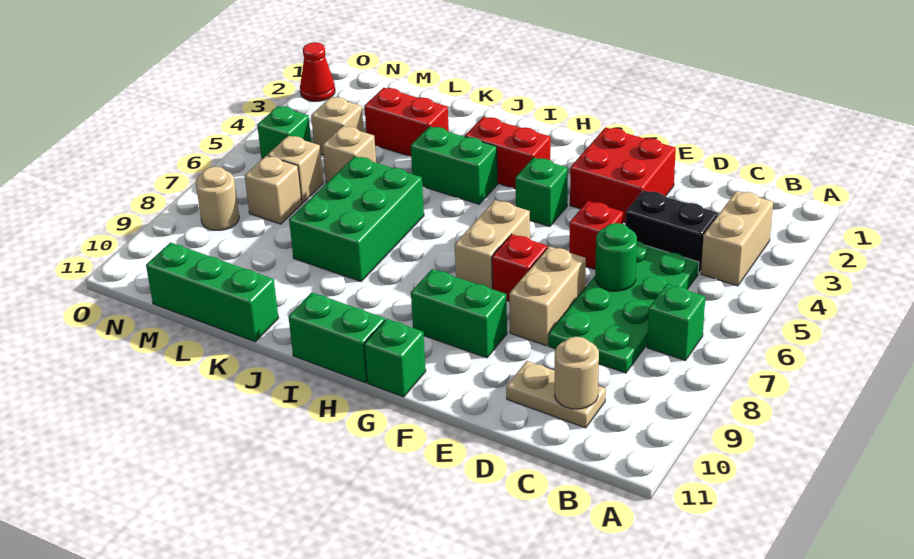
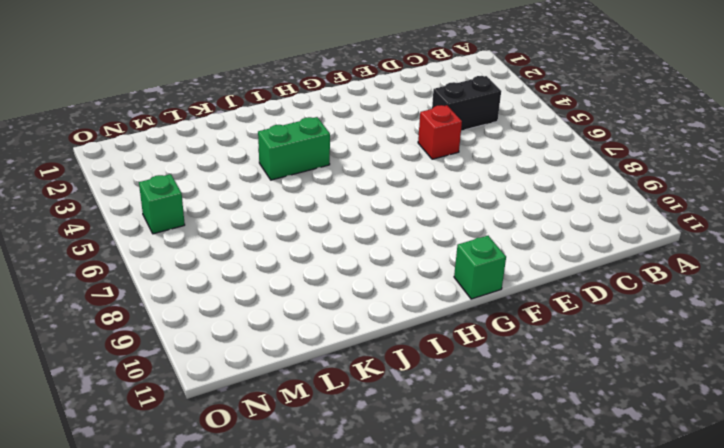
none -> tan brick B3:B4 level 1
none -> green brick B7 level 1
none -> green plate C5:D8 level 1

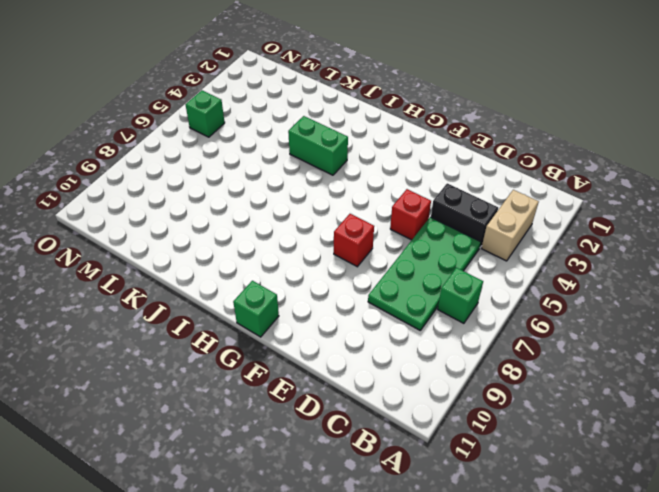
none -> tan plate C10:D10 level 1
none -> red brick E2:F3 level 1
none -> tan brick E7:E8 level 1

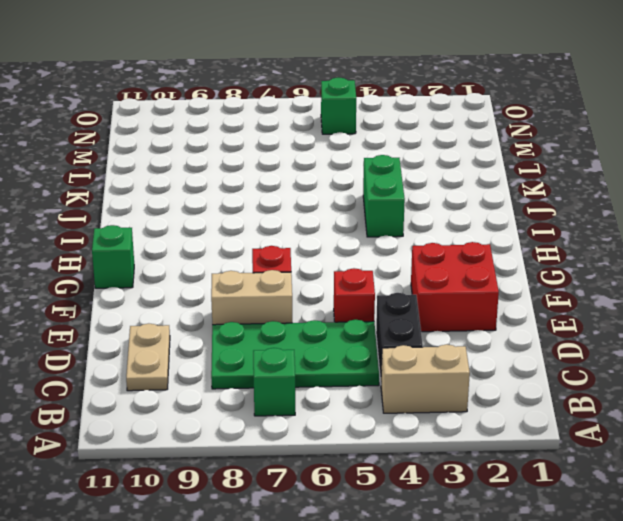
none -> green brick F9:G9 level 1
none -> green brick G4 level 1
none -> tan brick G6:G7 level 1

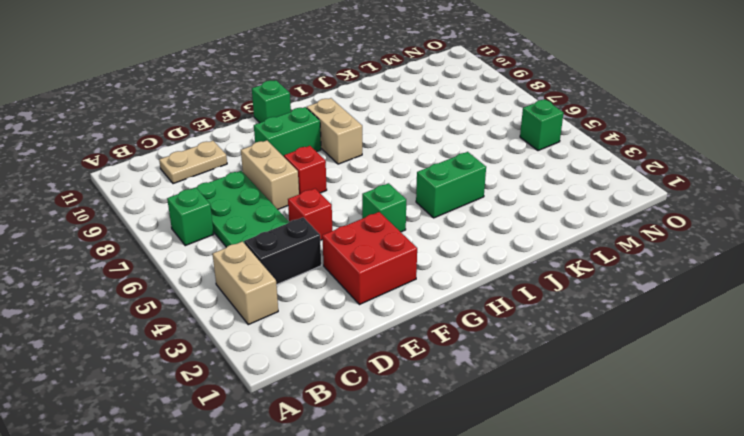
tan brick H8:H9 level 1 -> tan brick G6:G7 level 1
none -> red brick H3:I3 level 1
none -> green brick H11:I11 level 1
none -> green brick J6:K8 level 1

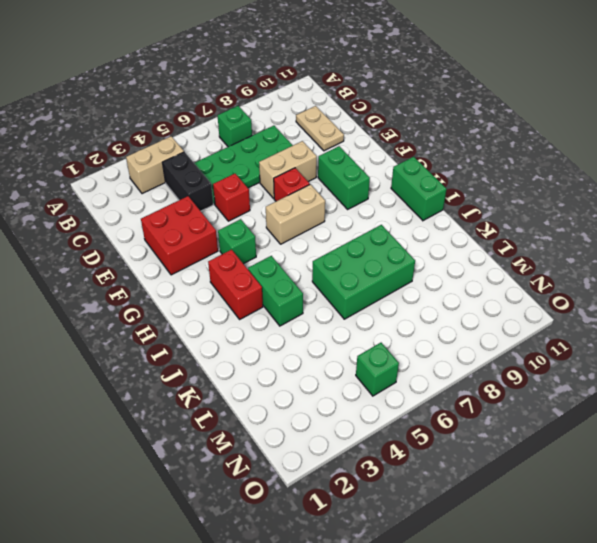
none -> green brick G11 level 1
none -> red brick K3:L3 level 1
none -> green brick K11:M11 level 1

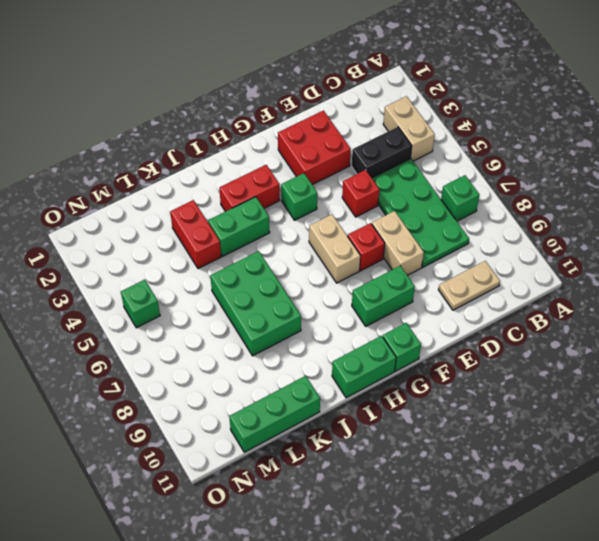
red brick K3:K4 level 1 -> red brick K3:L3 level 1
none -> tan brick L5 level 1
none -> tan brick M4 level 1
none -> tan brick M6 level 1

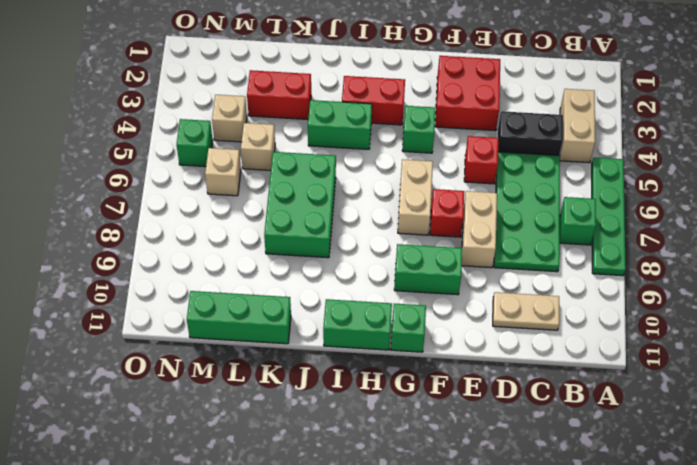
green plate A5:A8 level 1 -> none
none -> tan brick M7 level 1
none -> tan round brick N8 level 1
none -> red cone O2 level 1

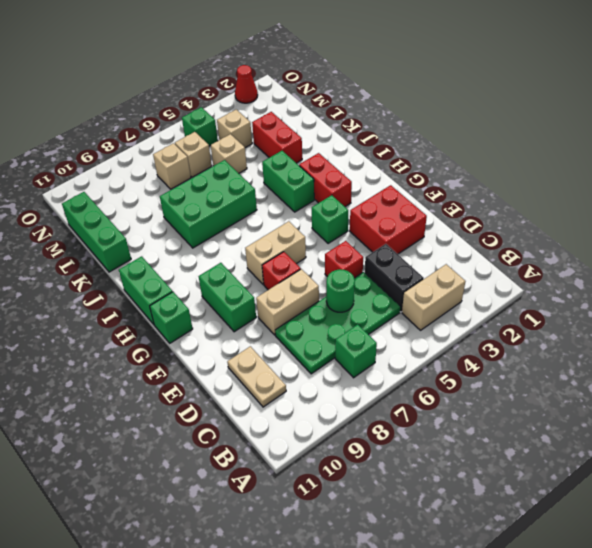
none -> tan round brick N8 level 1
none -> tan round brick C10 level 2

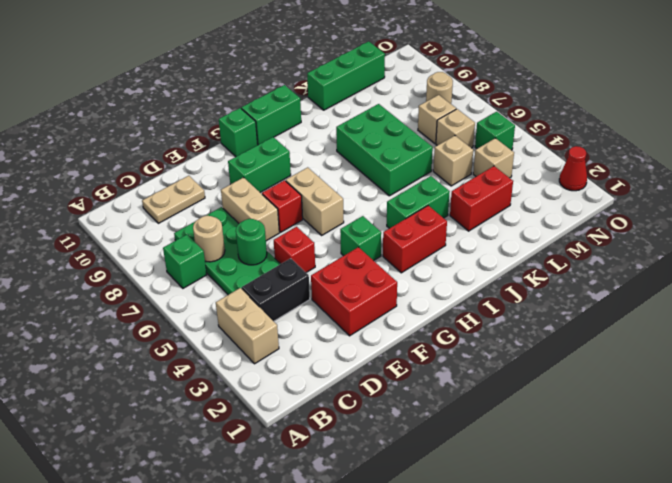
tan round brick C7 level 2 -> tan round brick C10 level 2

